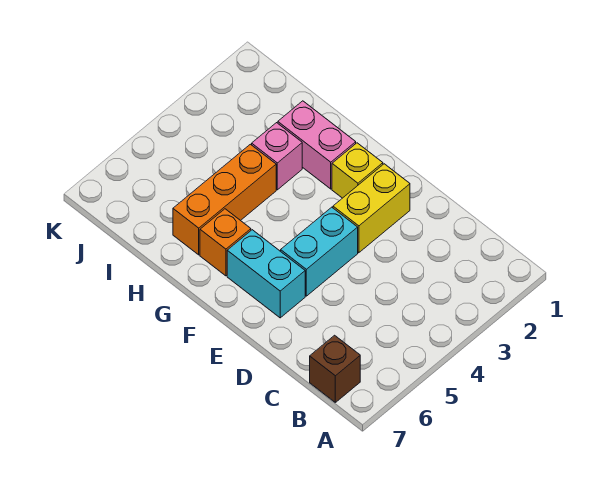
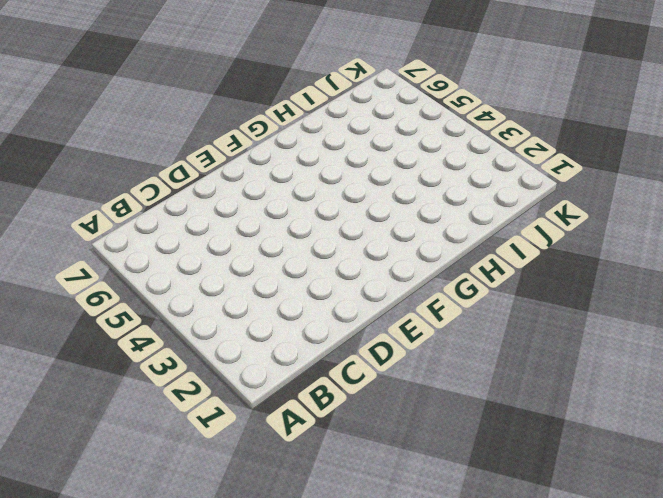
none -> brown brick B7 level 1
none -> yellow brick E2:E3 level 1

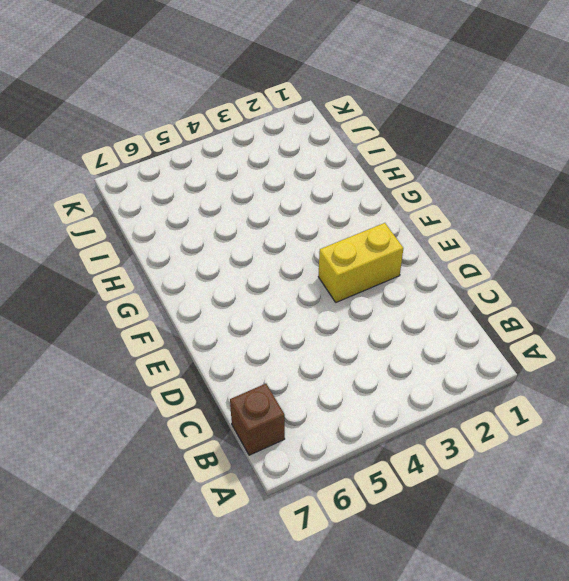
none -> cyan brick E4:E5 level 1
none -> cyan brick E6:F6 level 1

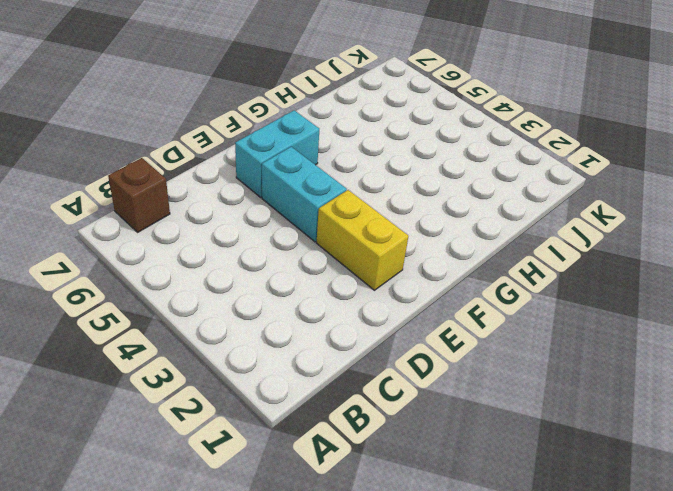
none -> yellow brick F2 level 1
none -> pink brick G2:H2 level 1

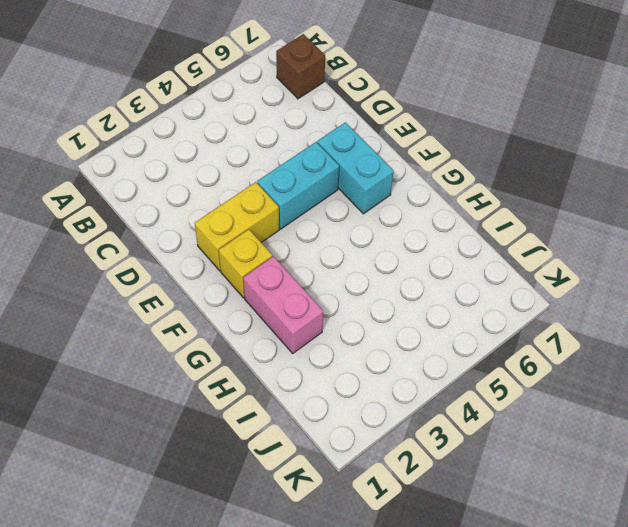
none -> orange brick G6 level 1
none -> pink brick H3 level 1

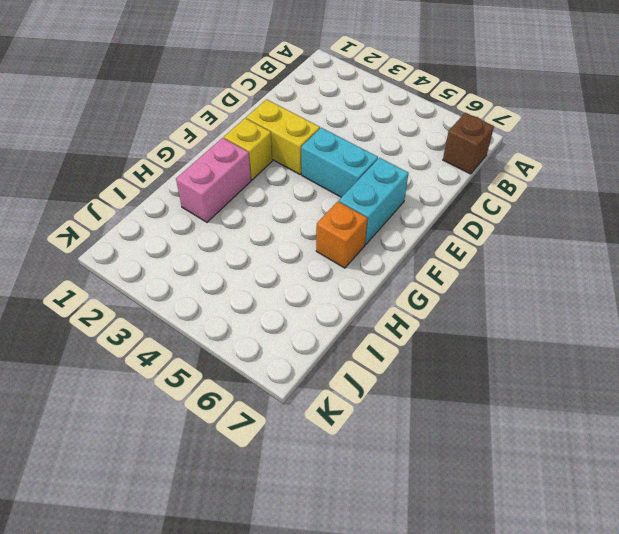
none -> pink brick H3 level 1
none -> orange brick H4:H6 level 1

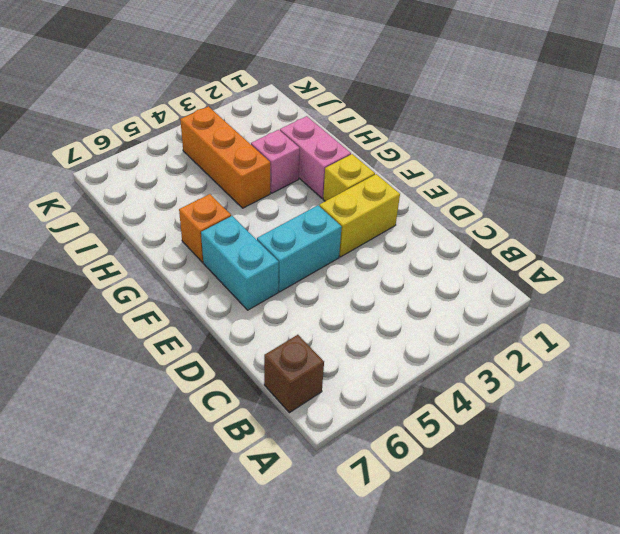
orange brick H4:J4 level 1 -> orange brick H4:H6 level 1

